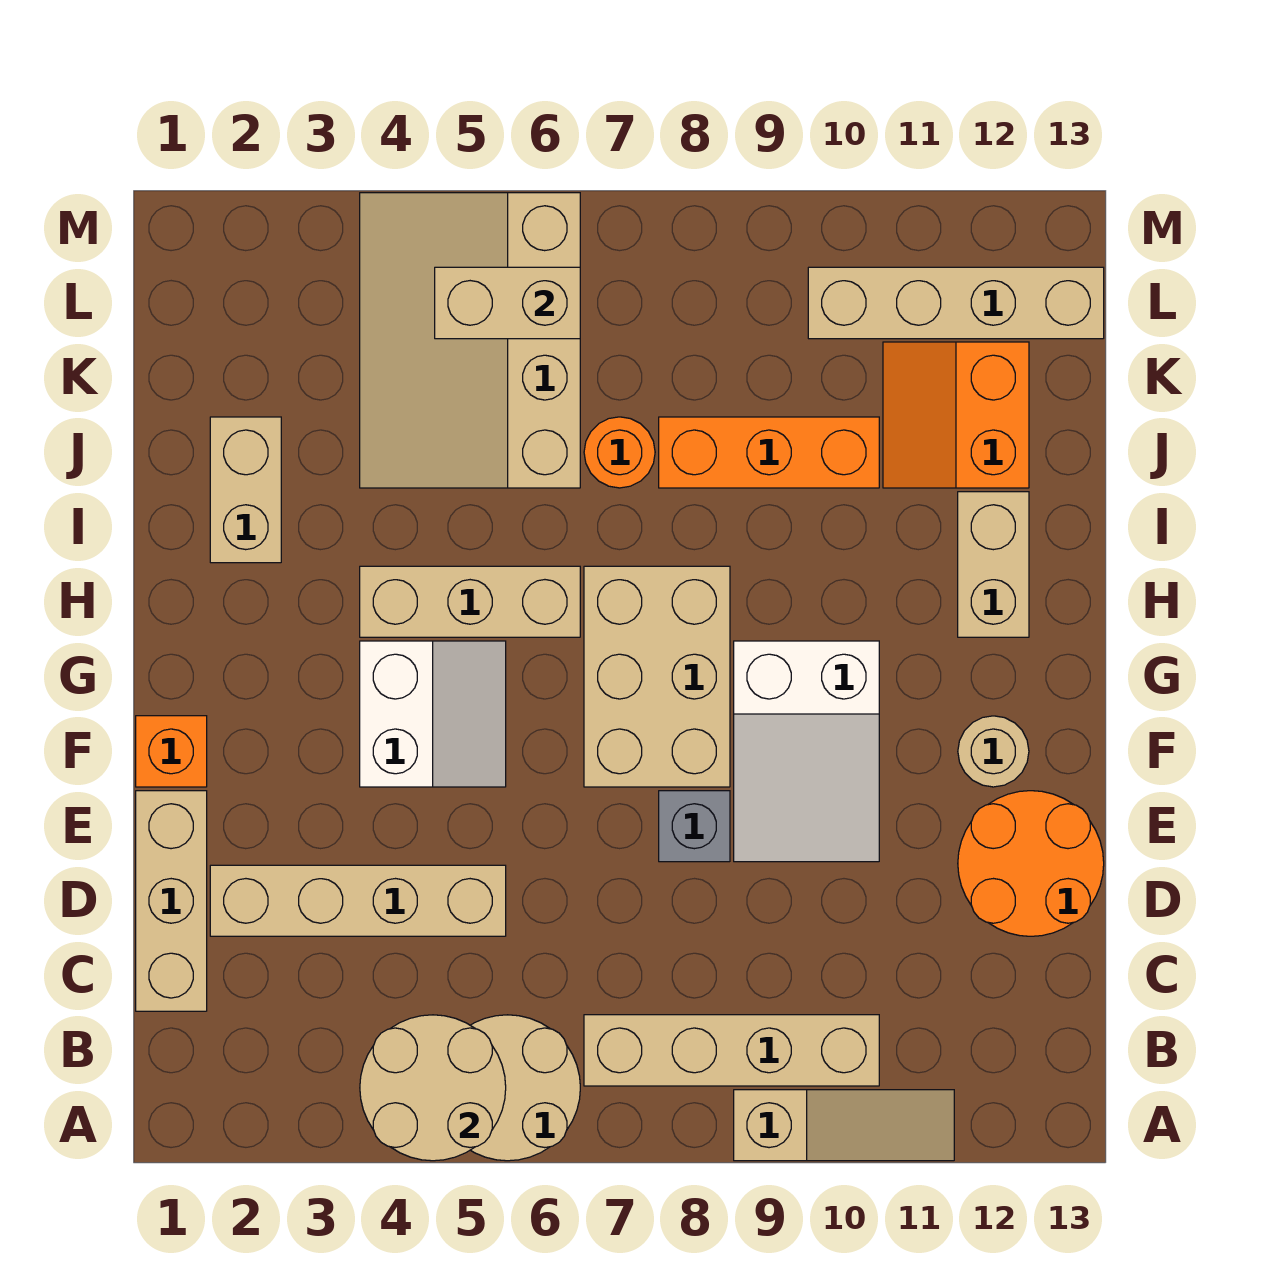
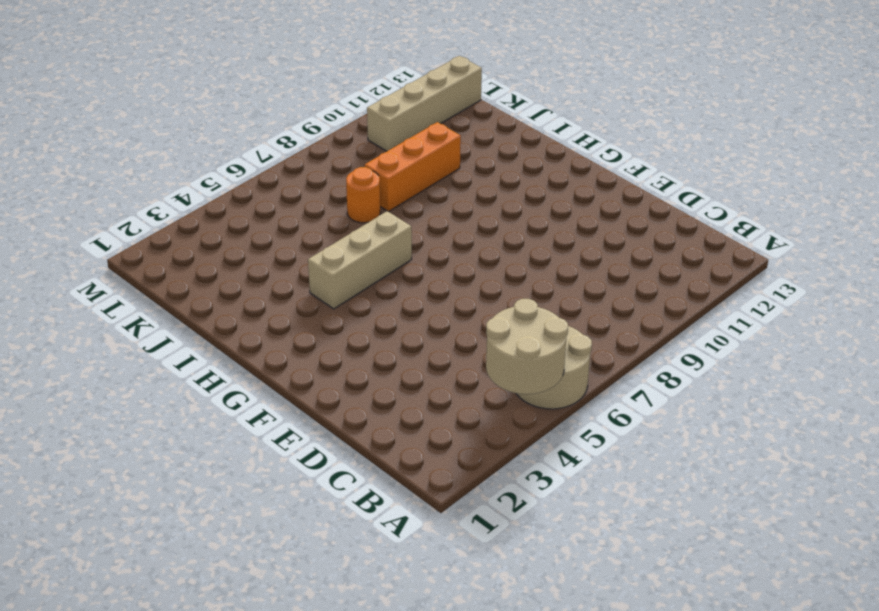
none -> tan slope A9:A11 level 1 top 9
none -> tan brick B7:B10 level 1
none -> tan brick C1:E1 level 1

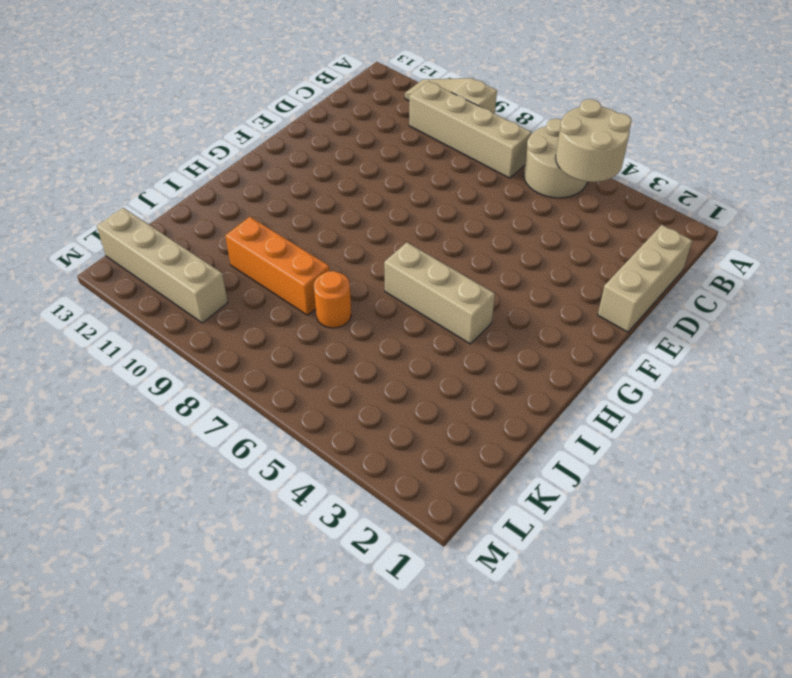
none -> tan brick D2:D5 level 1
none -> orange round brick D12:E13 level 1
none -> grey brick E8 level 1

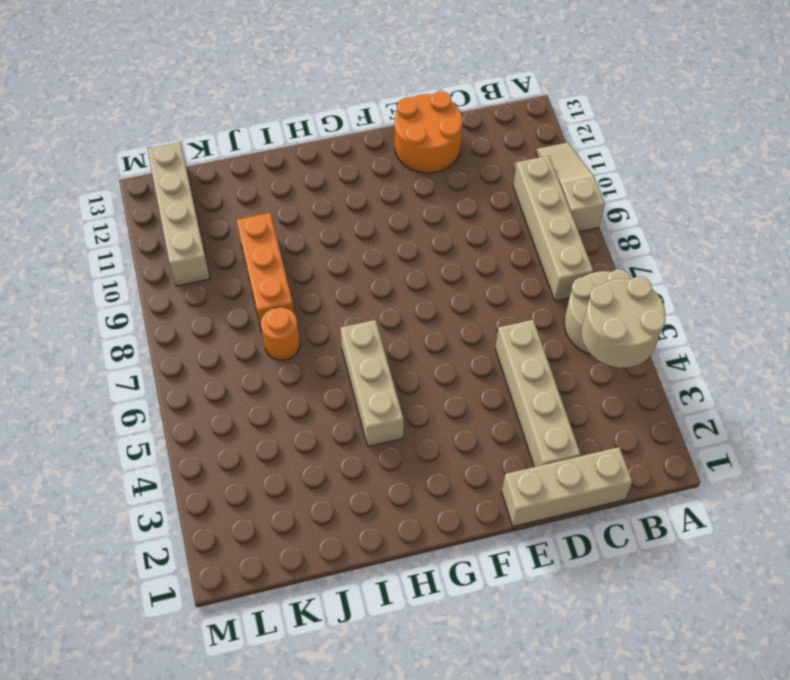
none -> grey brick E8 level 1
none -> white slope E9:G10 level 1 top G
none -> orange brick F1 level 1

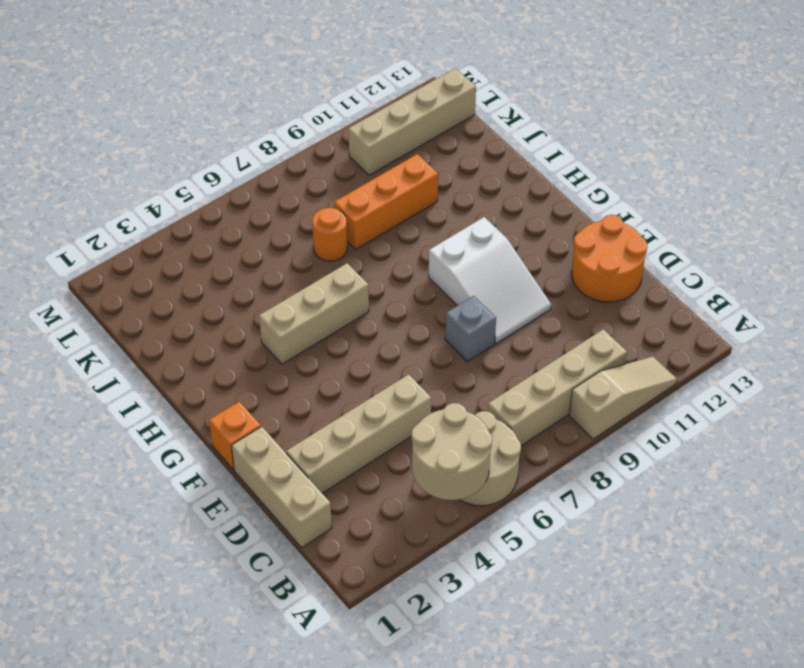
none -> white slope F4:G5 level 1 top 4
none -> tan brick F7:H8 level 1
none -> tan round brick F12 level 1

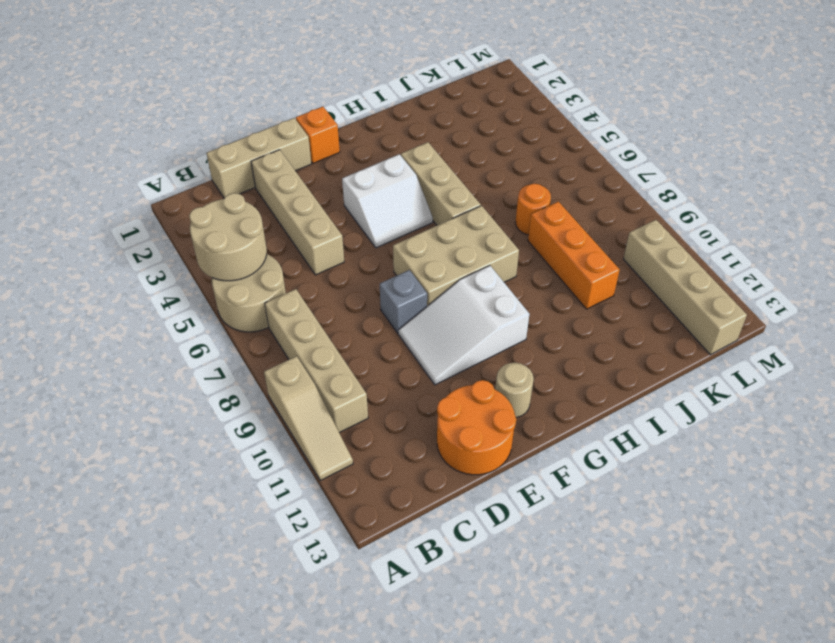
none -> tan brick H12:I12 level 1
none -> tan brick I2:J2 level 1
none -> tan slope J4:M6 level 1 top 6

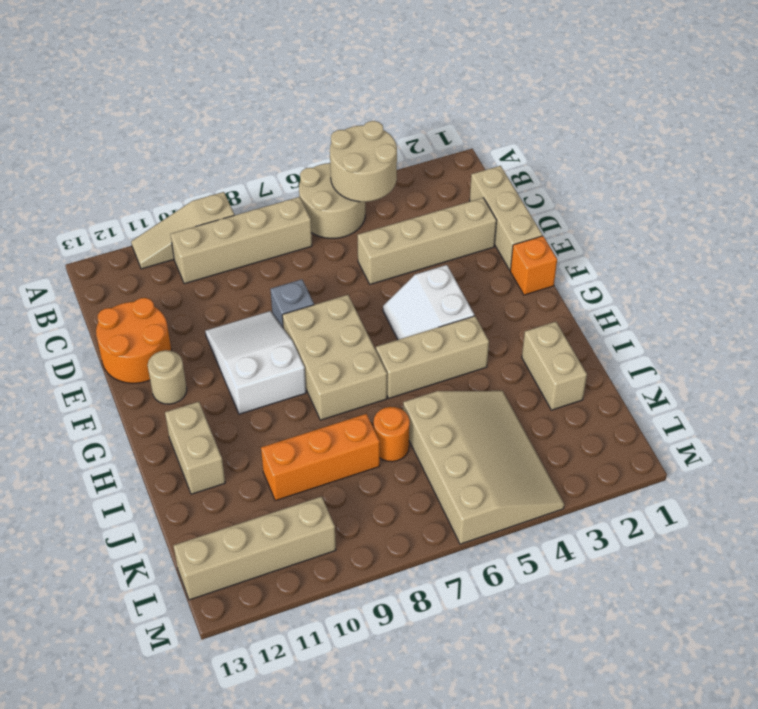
none -> orange slope J11:K12 level 1 top 12
none -> tan brick L5:L6 level 2

